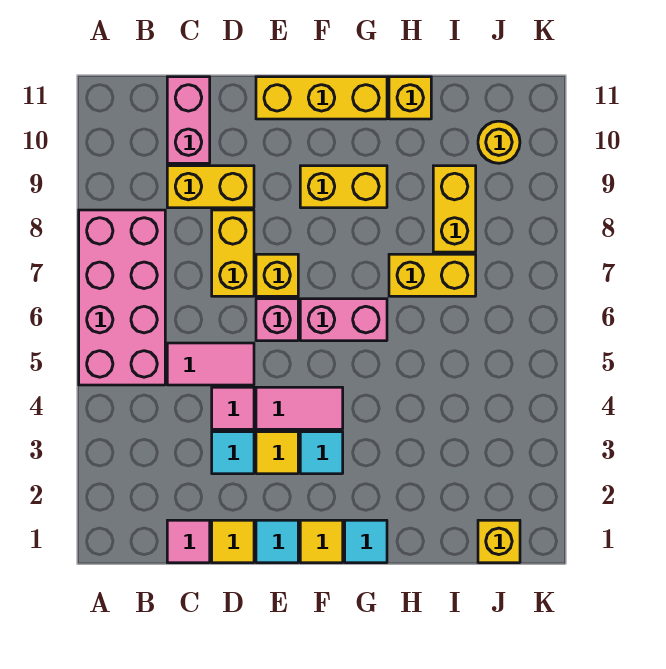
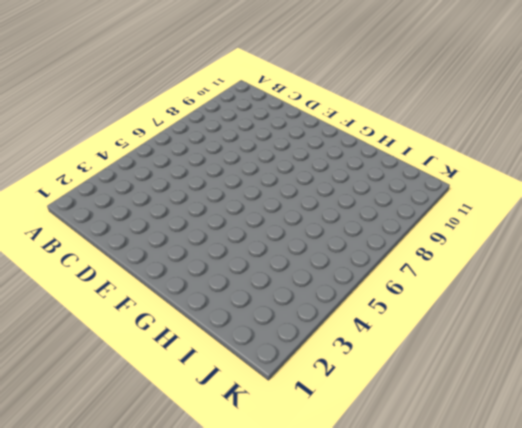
none -> pink brick A5:B8 level 1
none -> pink tile C1 level 1
none -> pink tile C5:D5 level 1

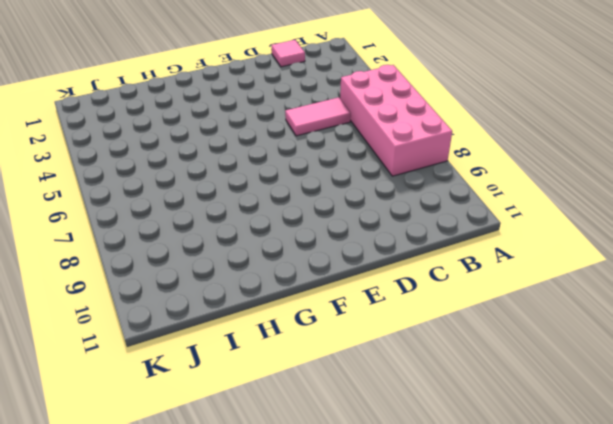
none -> yellow brick C9:D9 level 1
none -> pink brick C10:C11 level 1
none -> yellow tile D1 level 1

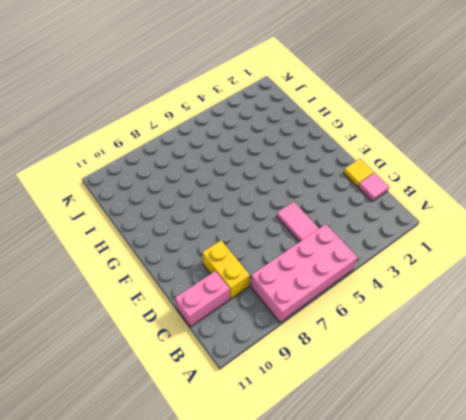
none -> cyan tile D3 level 1
none -> pink tile D4 level 1
none -> yellow brick D7:D8 level 1

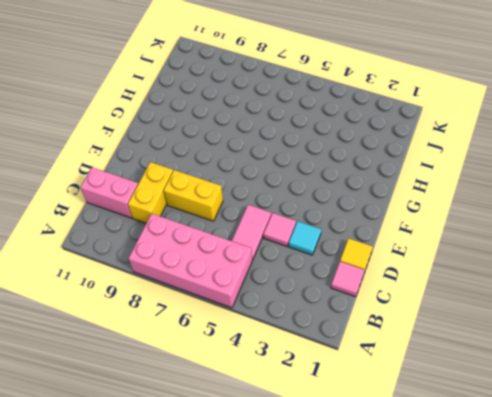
none -> cyan tile E1 level 1
none -> yellow tile E3 level 1
none -> pink tile E4:F4 level 1

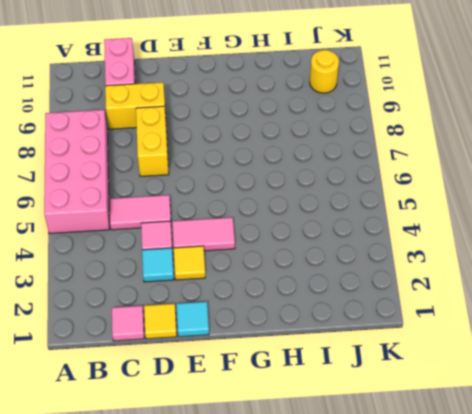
none -> pink brick E6 level 1
none -> yellow brick E7 level 1
none -> yellow brick E11:G11 level 1

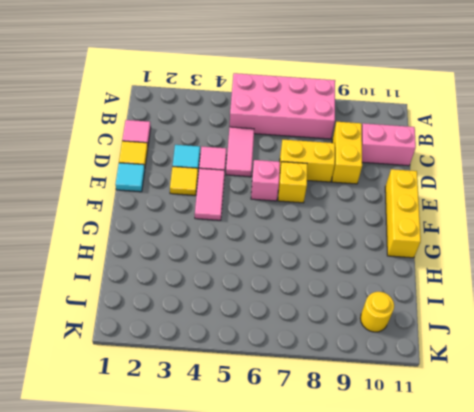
none -> yellow tile F1 level 1
none -> cyan tile F3 level 1
none -> pink brick F6:G6 level 1

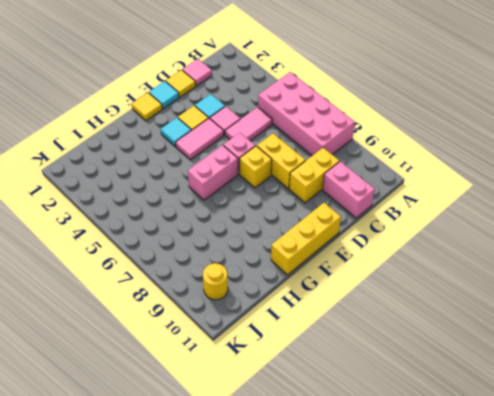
none -> yellow brick F9:G9 level 1
none -> cyan tile G1 level 1
none -> yellow brick H7:I7 level 1

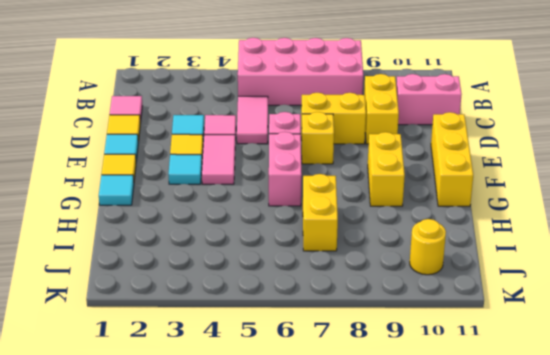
none -> yellow brick H11 level 1
none -> yellow brick I8:I9 level 1
none -> yellow brick J1 level 1

